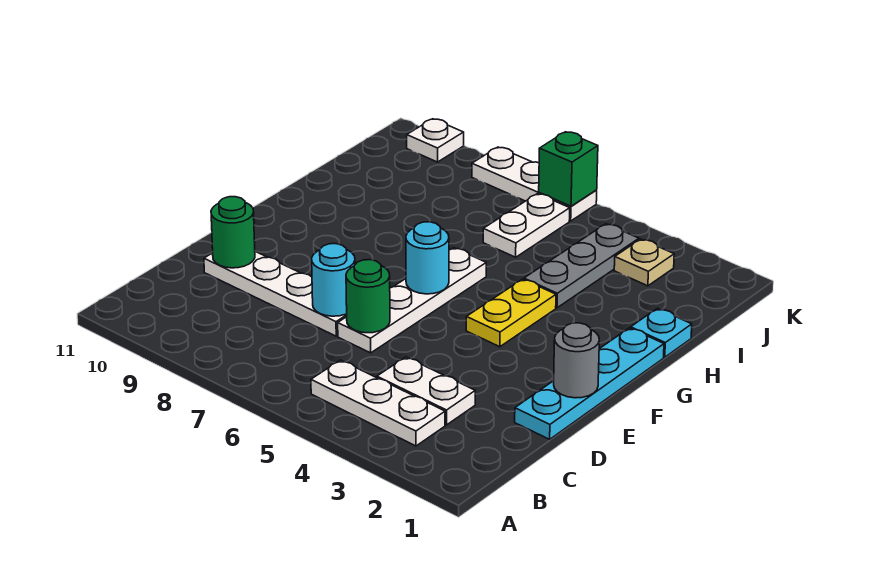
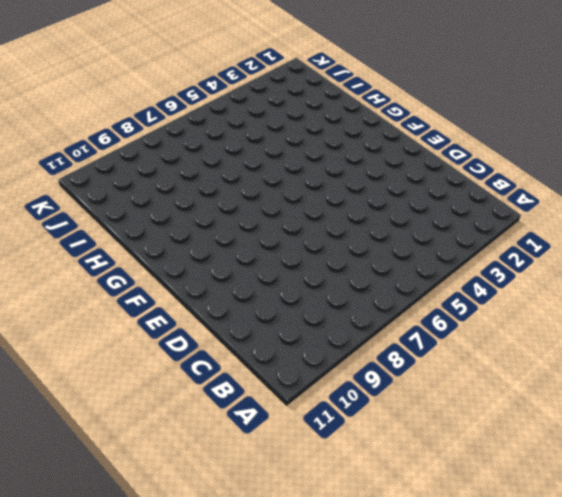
none -> white plate B3:B5 level 1
none -> white plate C3:C4 level 1
none -> cyan plate D1:G1 level 1

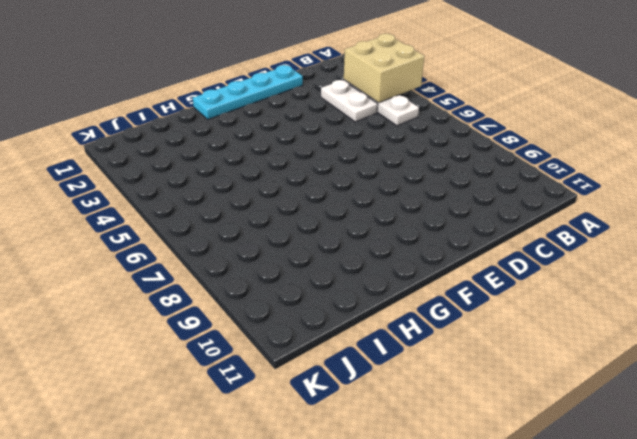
tan brick A3:B4 level 2 -> none
none -> white plate D6:G6 level 1
none -> white plate D7:D10 level 1
none -> yellow plate F4:G4 level 1

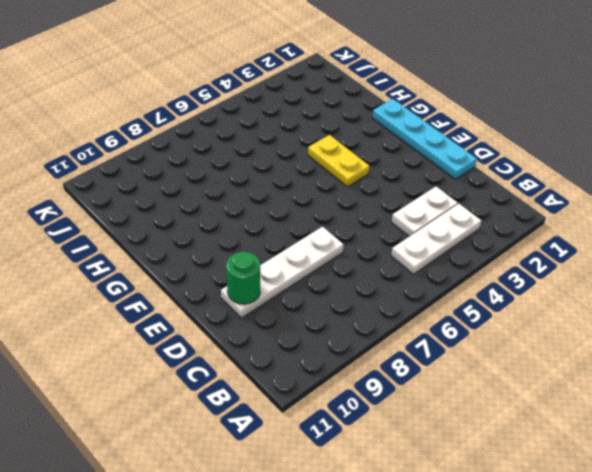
none -> white plate D6:G6 level 1
none -> cyan plate H1 level 1
none -> grey plate H4:J4 level 1

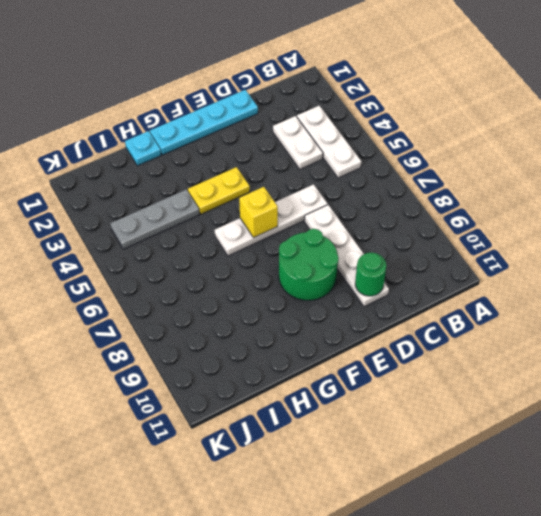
green round brick E8:F9 level 1 -> none
yellow brick F6 level 2 -> cyan round brick F6 level 2
none -> white plate I6:J6 level 1
none -> tan plate J3 level 1
none -> white plate K6:K8 level 1

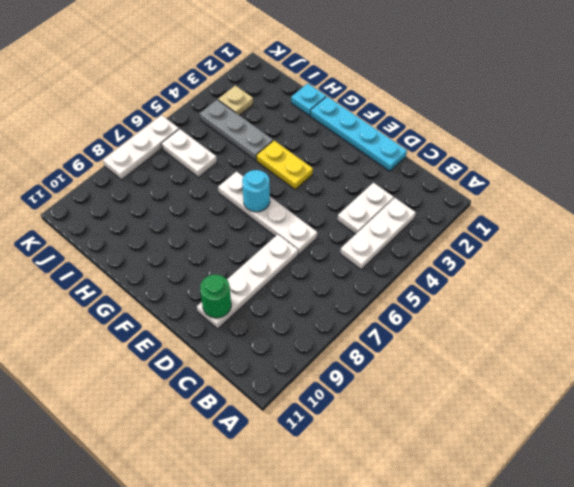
none -> white plate K10 level 1
none -> green round brick D6 level 2
none -> cyan round brick D7 level 2

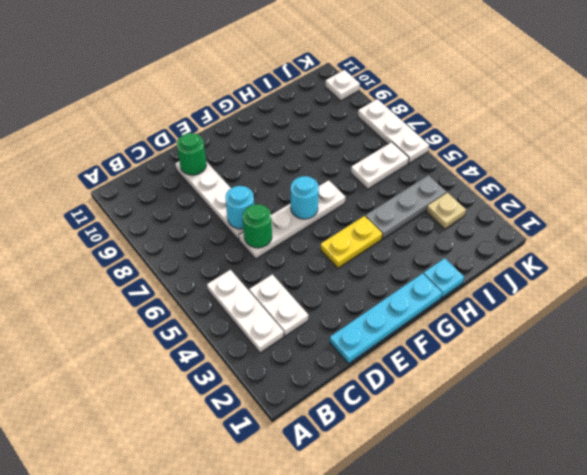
none -> grey round brick E1 level 2
none -> green brick K6 level 2

